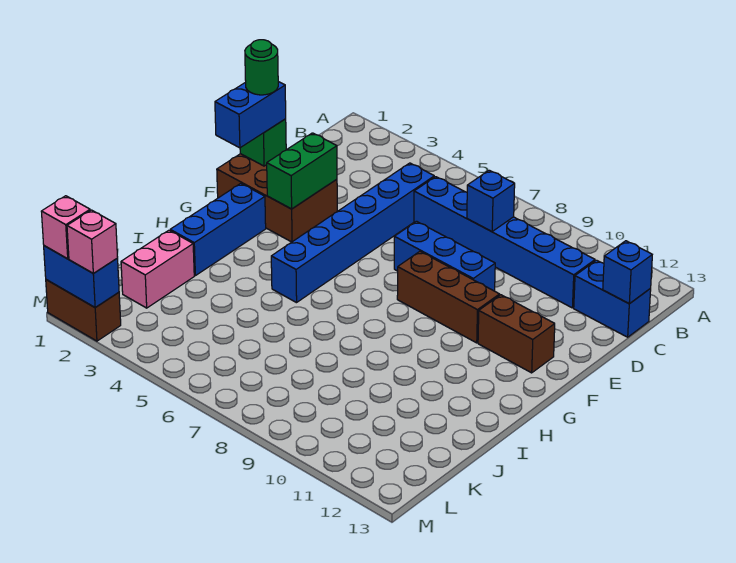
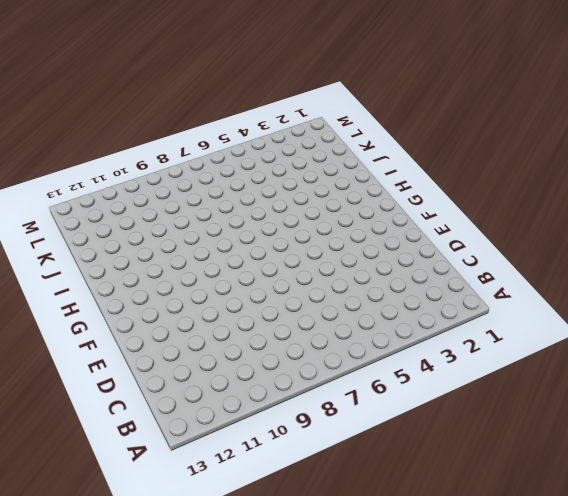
none -> blue brick C5:H5 level 1
none -> blue brick C6:C11 level 1
none -> blue brick C12:C13 level 1

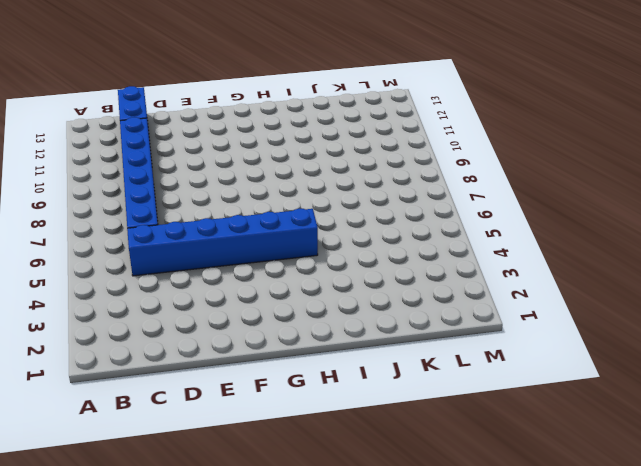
none -> brown brick E1:F3 level 1
none -> blue brick E7:E9 level 1
none -> brown brick F8:F10 level 1

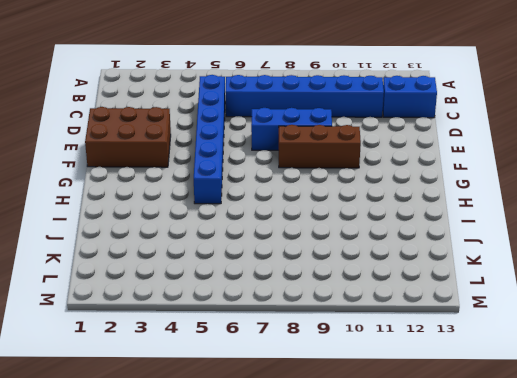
none -> brown brick F11:F12 level 1
none -> blue brick G2:I2 level 1
none -> pink brick J2:K2 level 1

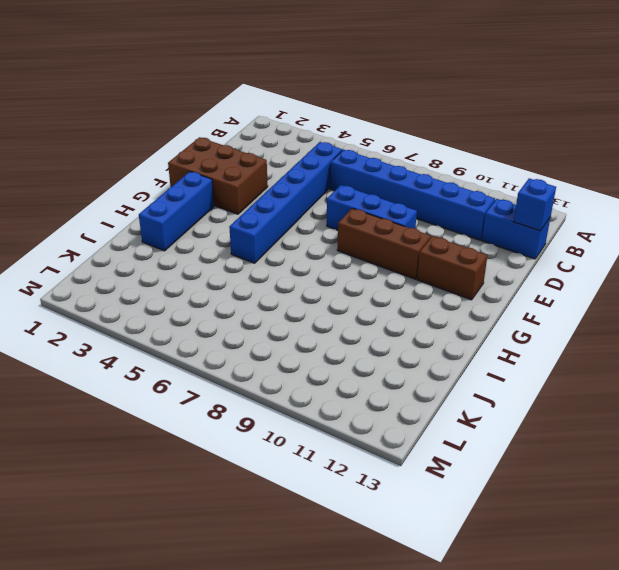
none -> pink brick J2:K2 level 1
none -> brown brick M1:M2 level 1
none -> blue brick C8 level 2

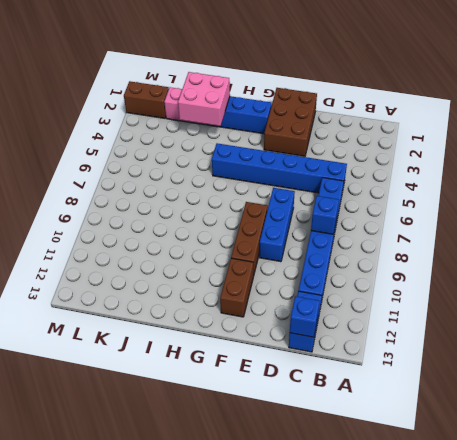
pink brick I2:J3 level 2 -> none
brown brick L2:M2 level 1 -> brown brick M1:M2 level 1
none -> green brick E1 level 2
none -> green brick E3:F3 level 2
none -> blue brick M1:M2 level 2

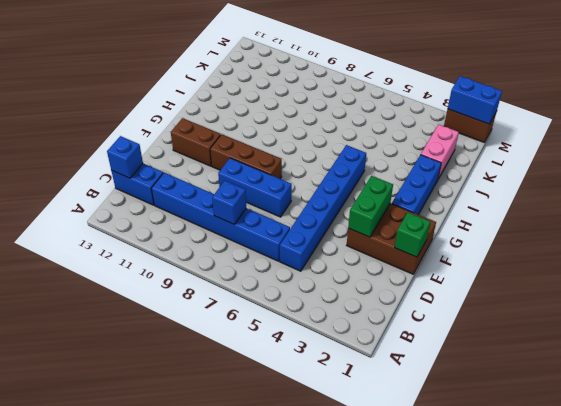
none -> blue brick E1:F1 level 3
none -> pink brick M1 level 3
none -> pink brick M2 level 3

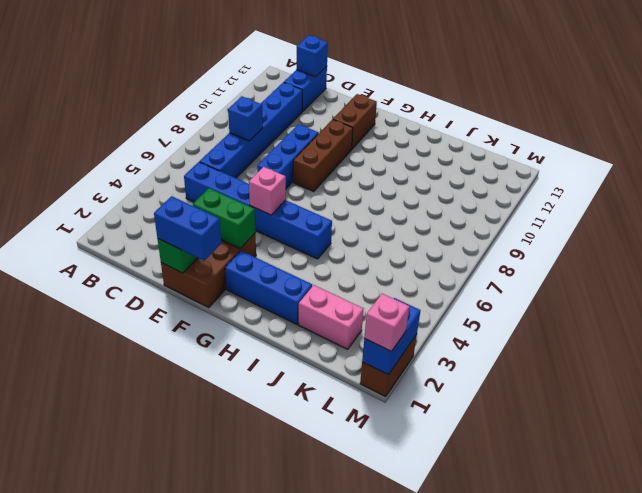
pink brick F5 level 2 -> pink brick M2 level 3
none -> green round brick E1 level 4

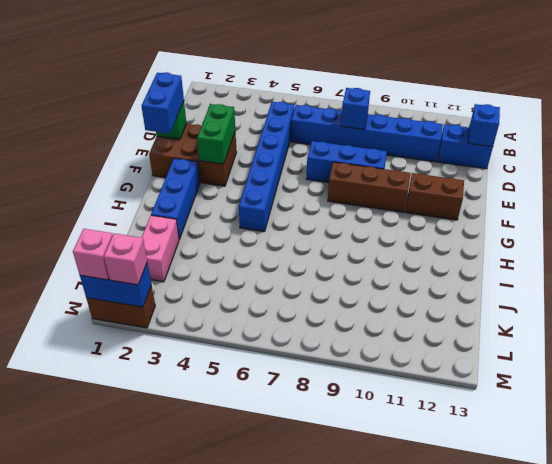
none -> green round brick E1 level 4

